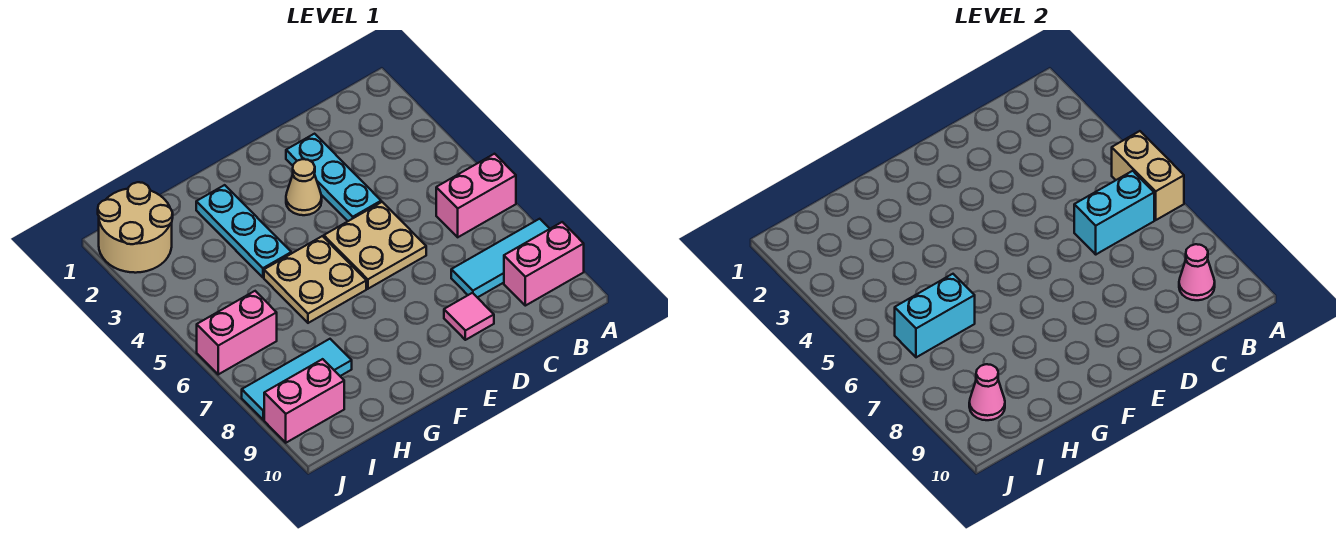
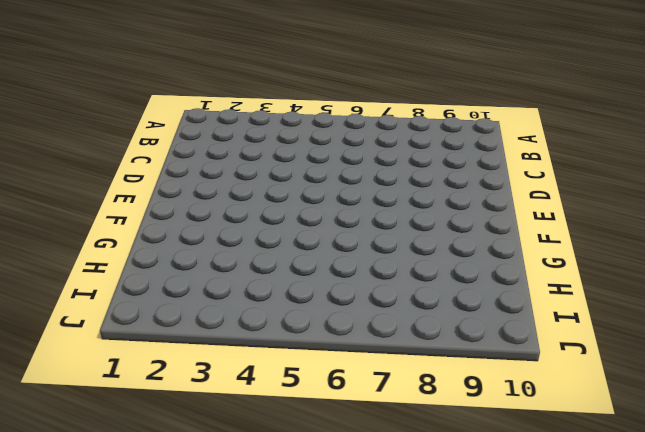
none -> pink brick A6:B6 level 1
none -> cyan tile A8:C8 level 1
none -> pink brick A9:B9 level 1

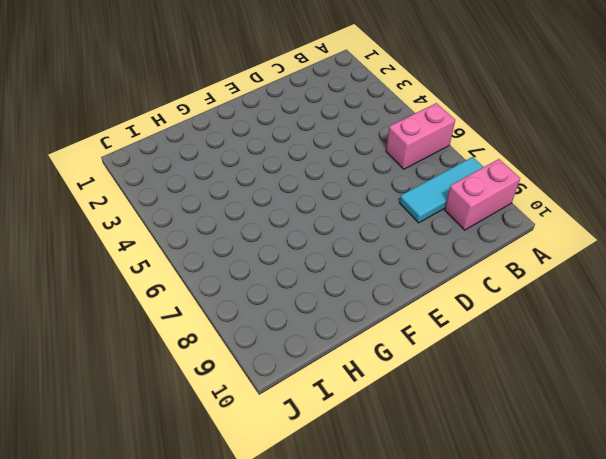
none -> cyan plate D2:D4 level 1
none -> tan plate D5:E6 level 1
none -> pink tile D9 level 1

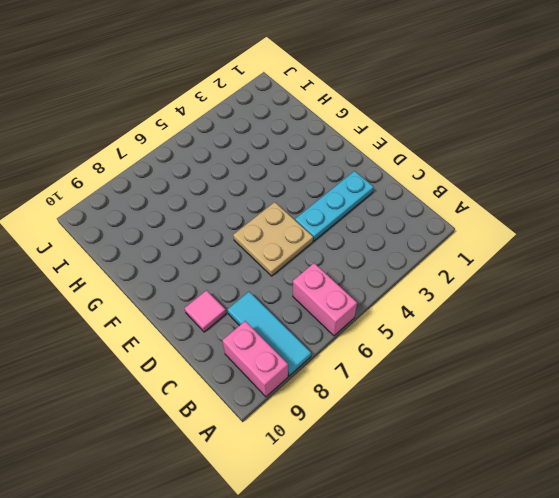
none -> tan cone E3 level 1
none -> tan plate F5:G6 level 1
none -> cyan plate G2:G4 level 1

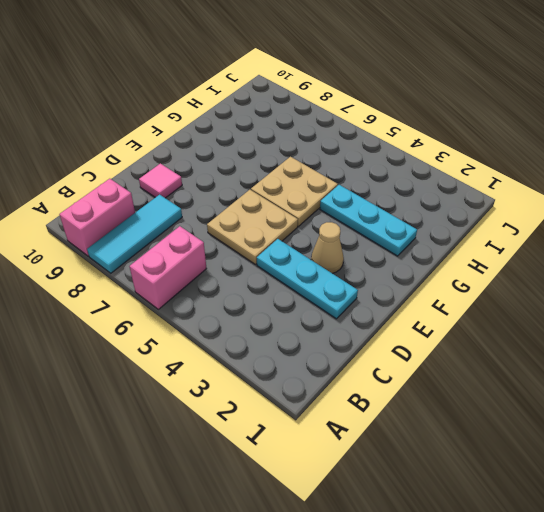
none -> cyan tile H8:J8 level 1
none -> tan round brick I1:J2 level 1
none -> pink brick I6:J6 level 1

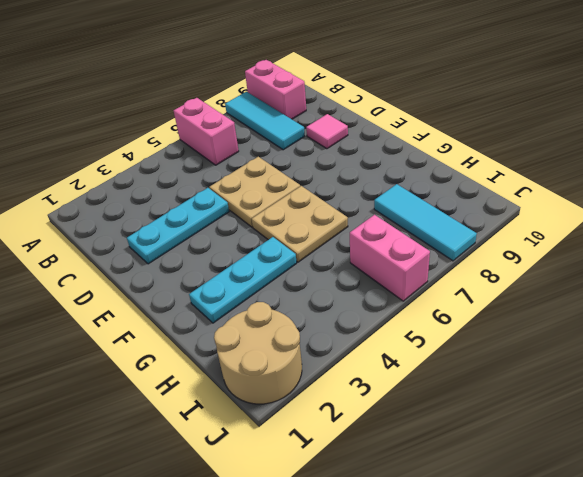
none -> tan cone E3 level 1
none -> pink brick I9:J9 level 1
none -> tan brick A5:A6 level 2

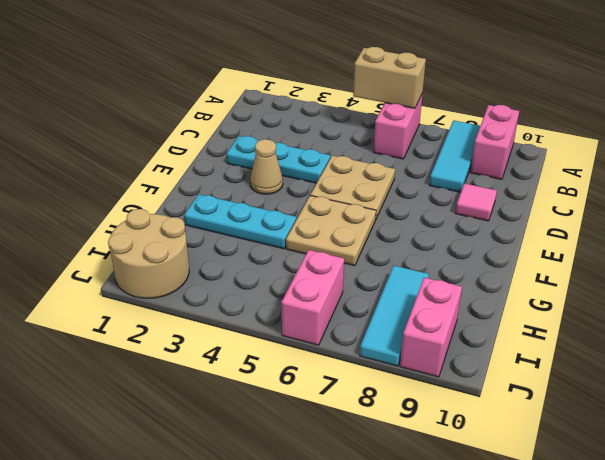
none -> cyan brick B6:C6 level 2
none -> pink cone B9 level 2
none -> cyan brick H6:I6 level 2

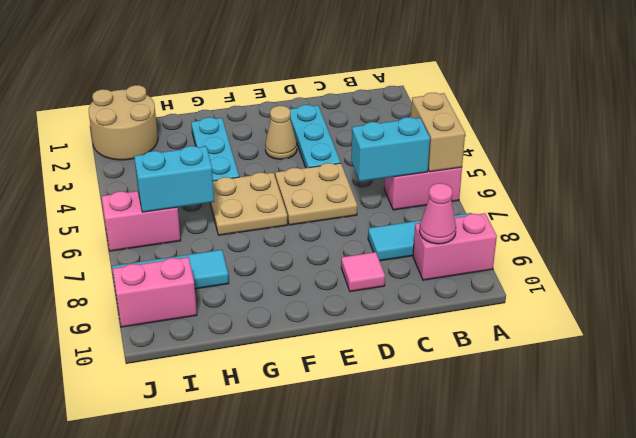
none -> pink cone I9 level 2

